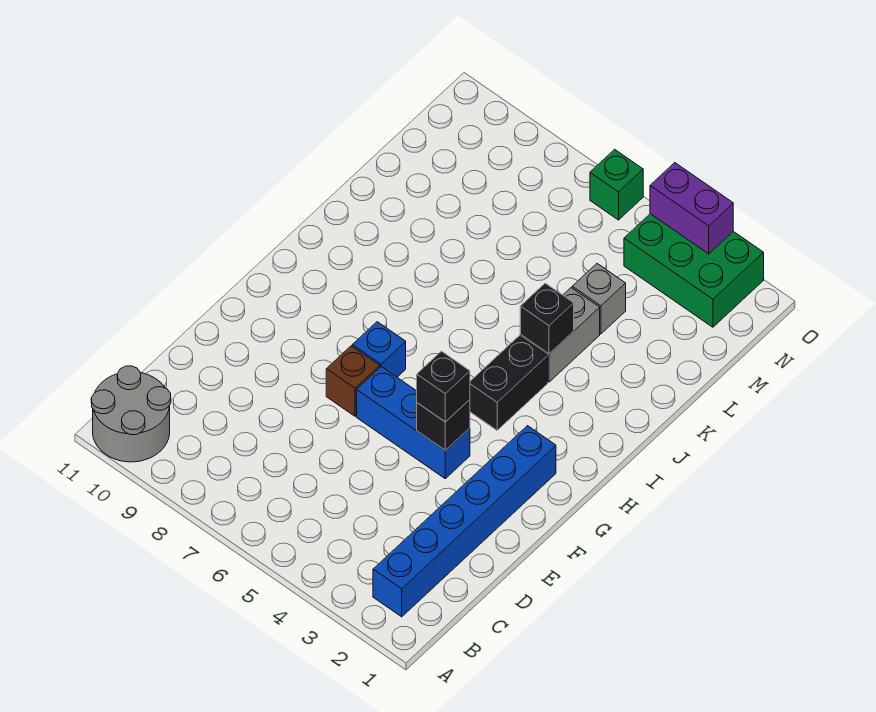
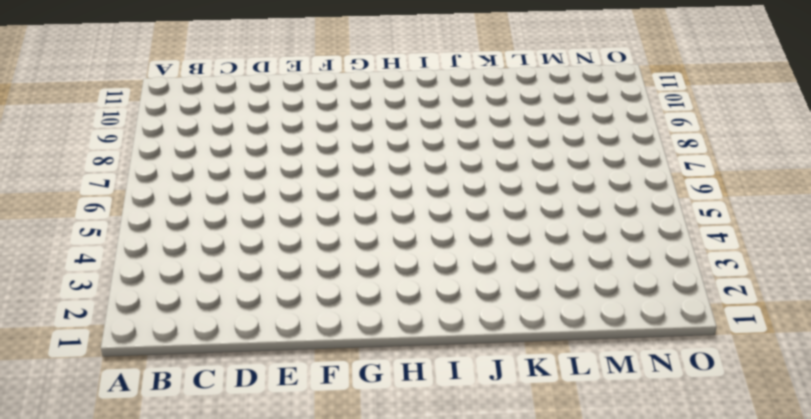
none -> grey round brick A10:B11 level 1
none -> blue brick B2:G2 level 1
none -> blue brick F4:F6 level 1

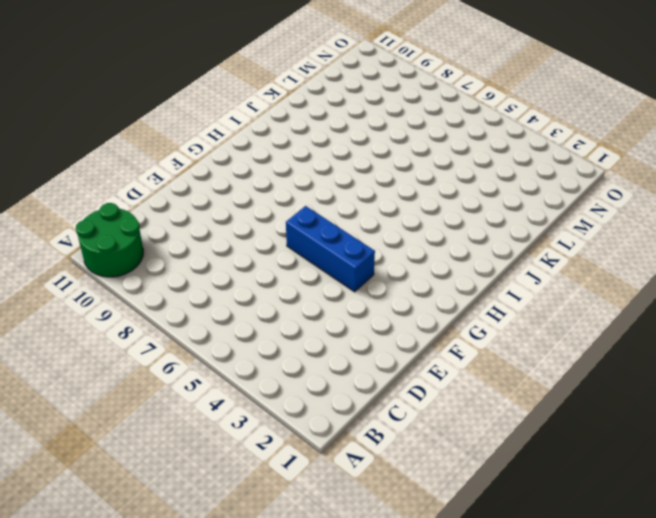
green round brick A10:B11 level 1 -> grey round brick A10:B11 level 1
none -> blue brick B2:G2 level 1
none -> brown brick F7 level 1
none -> blue brick G7 level 1

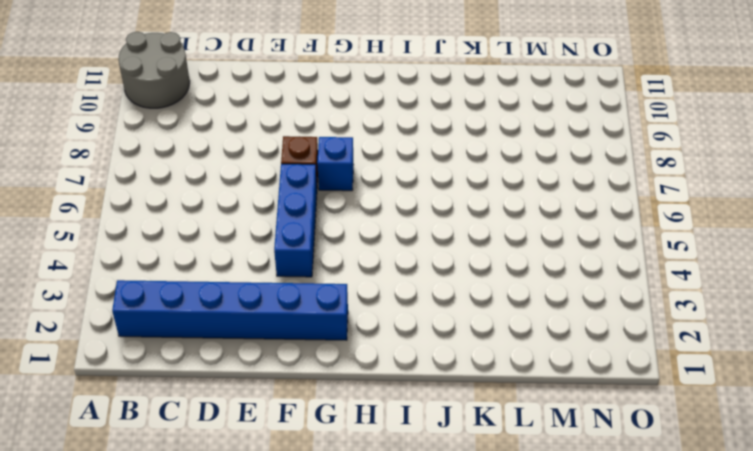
none -> black brick H4:I4 level 1
none -> grey brick J4:K4 level 1
none -> grey brick L4 level 1

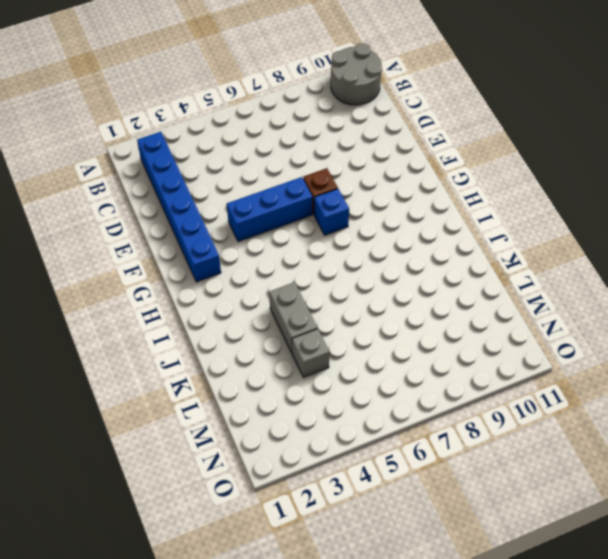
none -> black brick H4:I4 level 1
none -> green brick N2:O4 level 1
none -> green brick O6 level 1

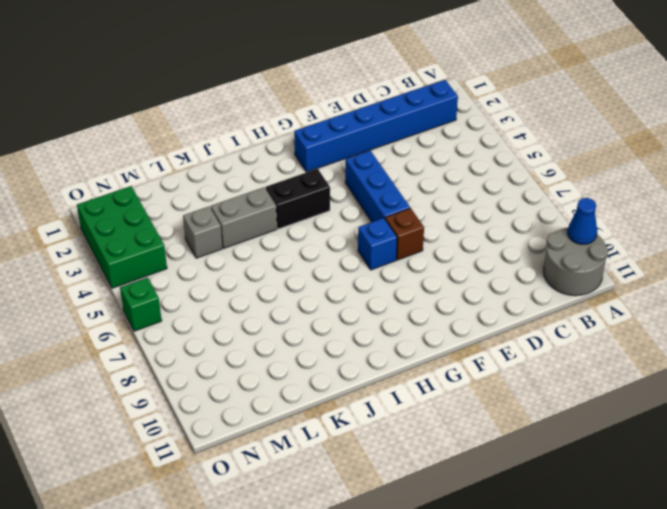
blue cone A10 level 2 -> none
none -> black brick F4 level 2
none -> black brick J4 level 2
none -> purple brick O3:O4 level 2

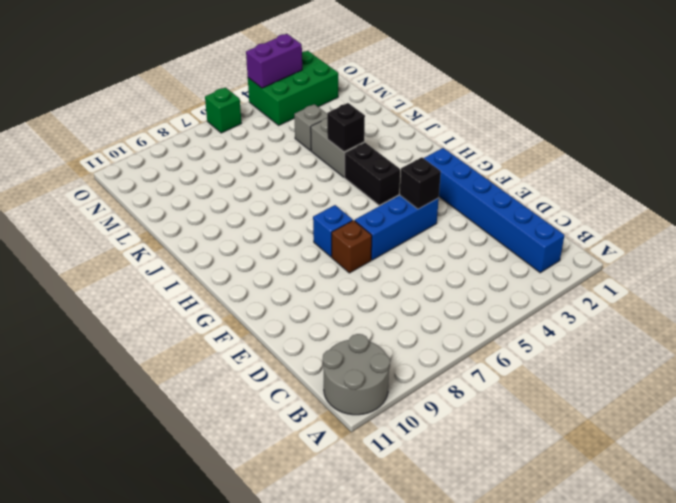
none -> black brick F4 level 3

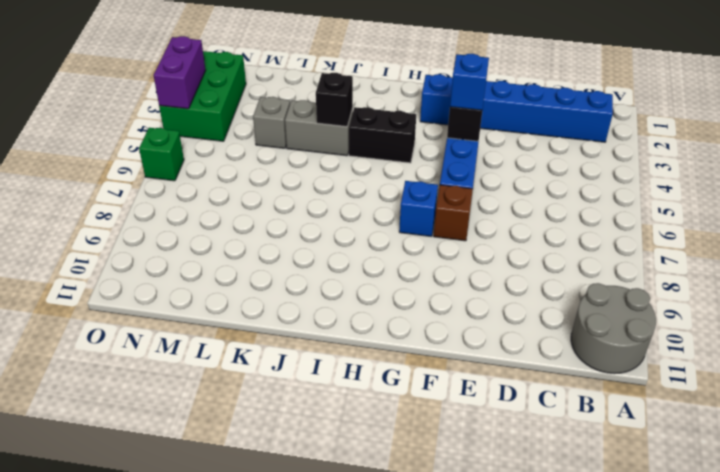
blue brick F4 level 3 -> black brick F4 level 3

